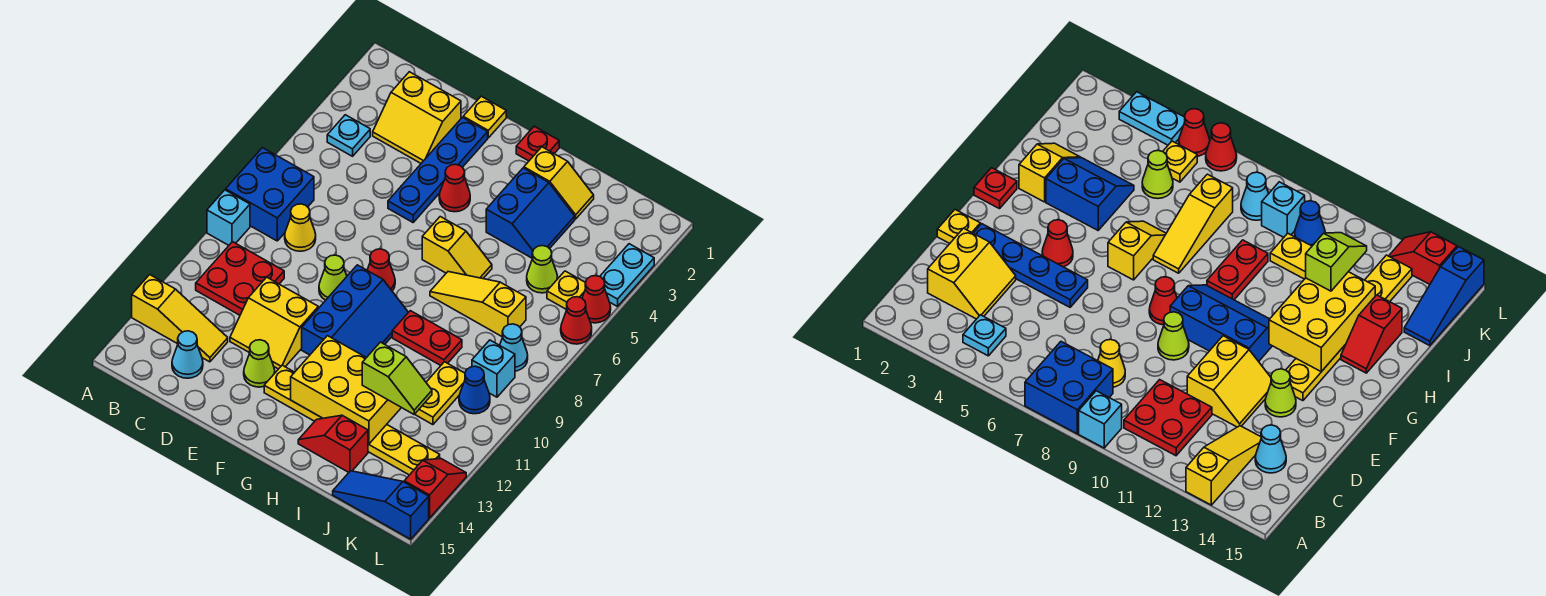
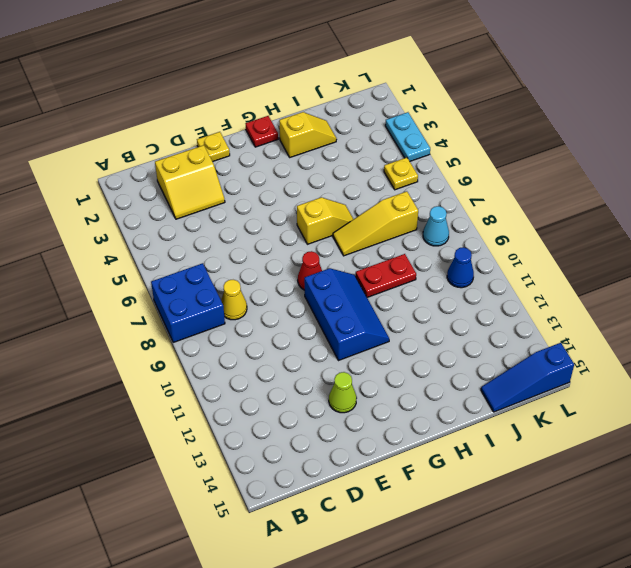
none -> cyan brick A9 level 1
none -> yellow slope A13:C13 level 1 top A
none -> cyan plate B4 level 1
none -> red plate B10:C11 level 1

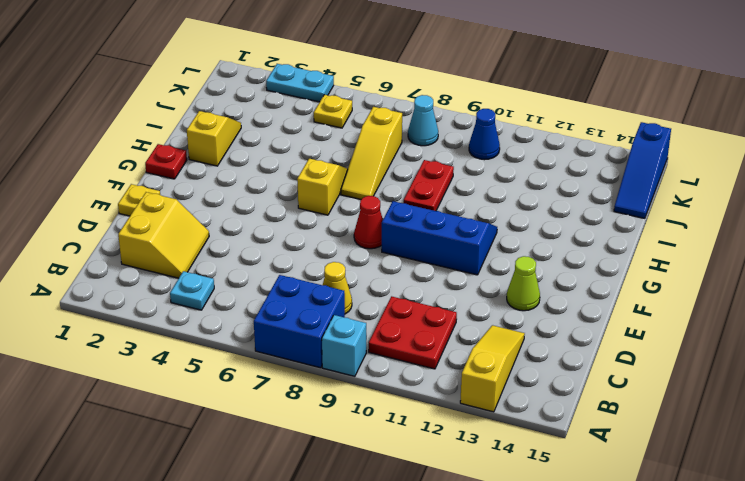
none -> cyan cone C14 level 1
none -> yellow slope D11:E12 level 1 top 11
none -> blue plate E2:E5 level 1
none -> lime cone E9 level 1

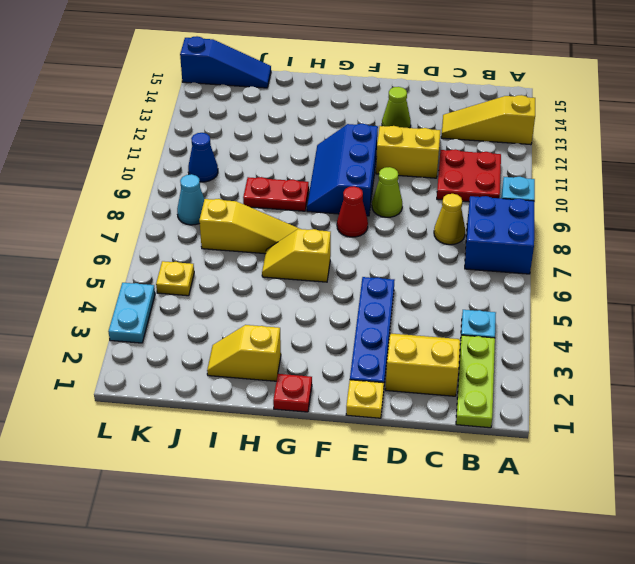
lime plate B1:B3 level 1 -> none
none -> cyan cone C14 level 1
none -> red cone F4 level 1
none -> yellow plate F13:K13 level 1
none -> blue slope H3:I4 level 1 top H

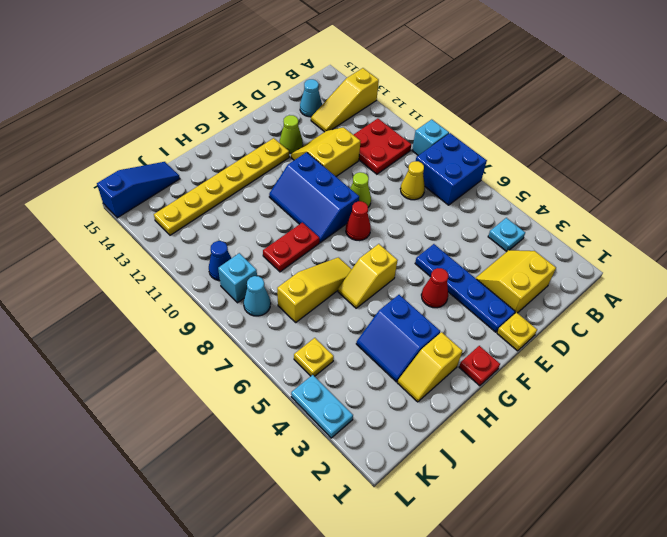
none -> red slope H14:I14 level 1 top I
none -> lime cone J5 level 1
none -> yellow plate J10:J11 level 1
none -> red cone L5 level 1

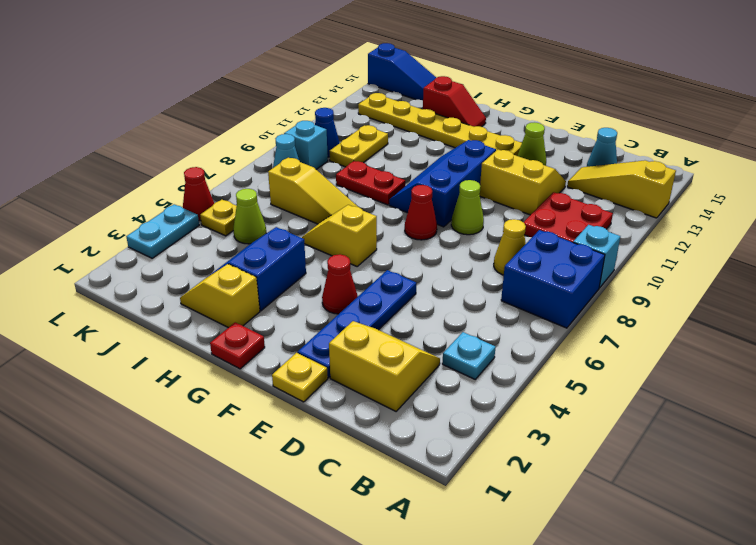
none -> red cone L6 level 1
none -> red slope L13:L14 level 1 top 14
none -> yellow brick G12:I13 level 2
none -> lime slope I12:J12 level 3 top I

